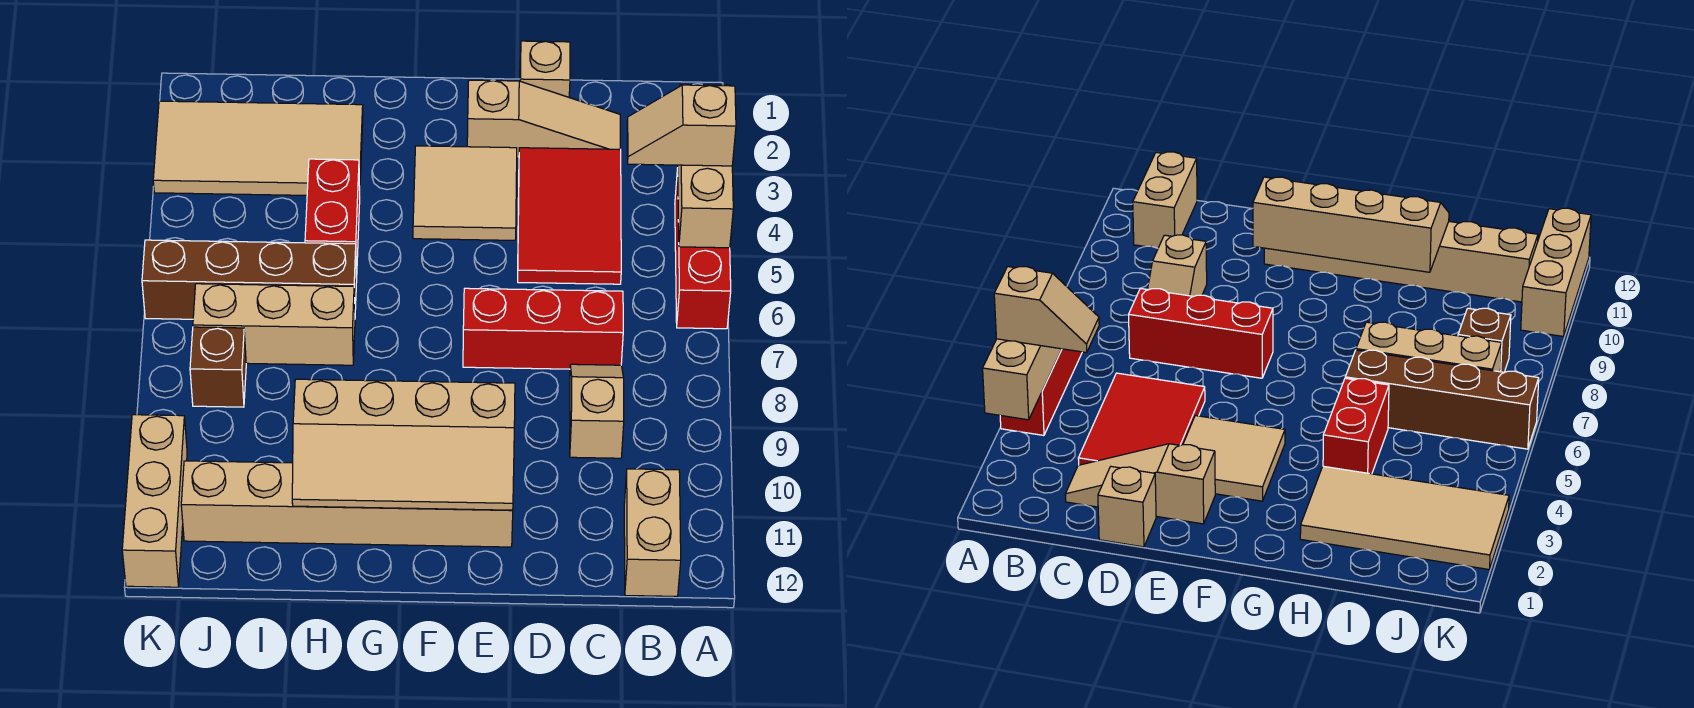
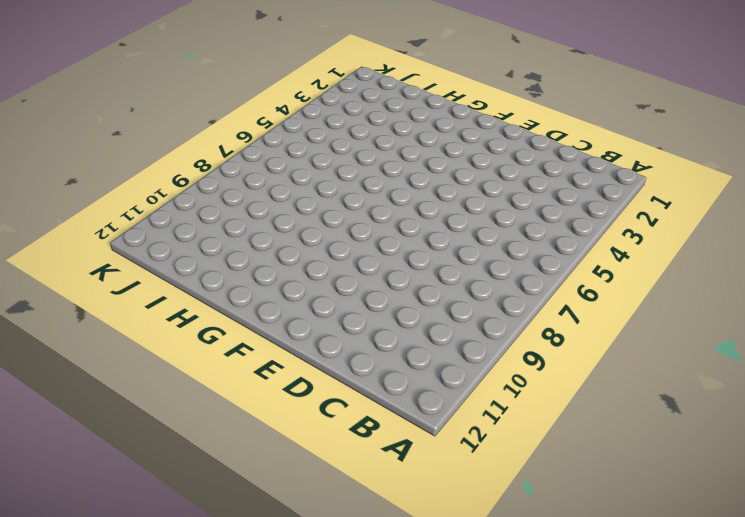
none -> red brick A4:A6 level 1
none -> tan brick B11:B12 level 1
none -> tan slope C2:E2 level 1 top E

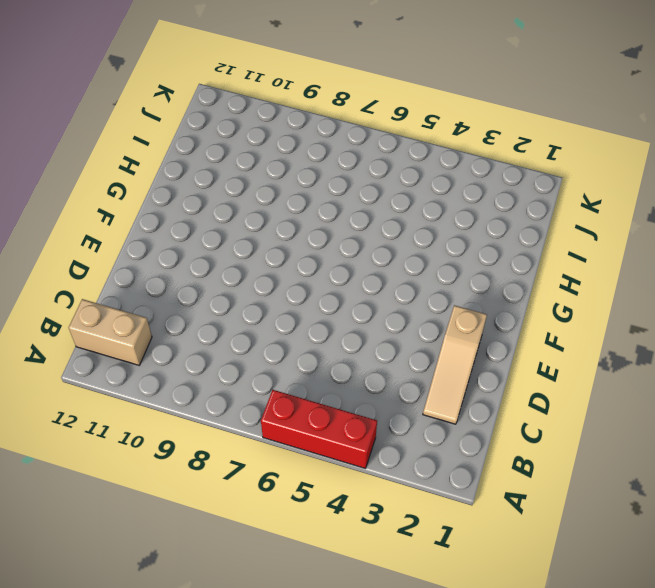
none -> red tile C3:D5 level 1
none -> red brick C7:E7 level 1
none -> tan slope C8:C9 level 1 top 9

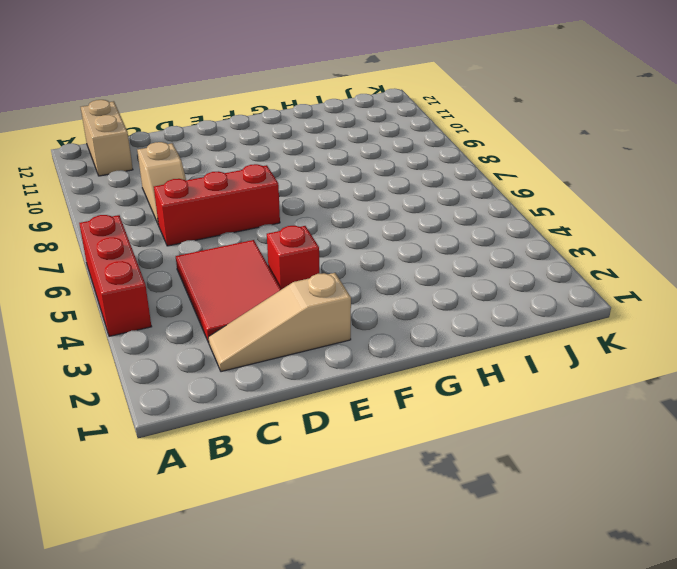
red brick E4 level 1 -> tan tile E3:F4 level 1
none -> tan brick D1 level 1
none -> tan brick E11:J11 level 1
none -> tan tile H2:K3 level 1

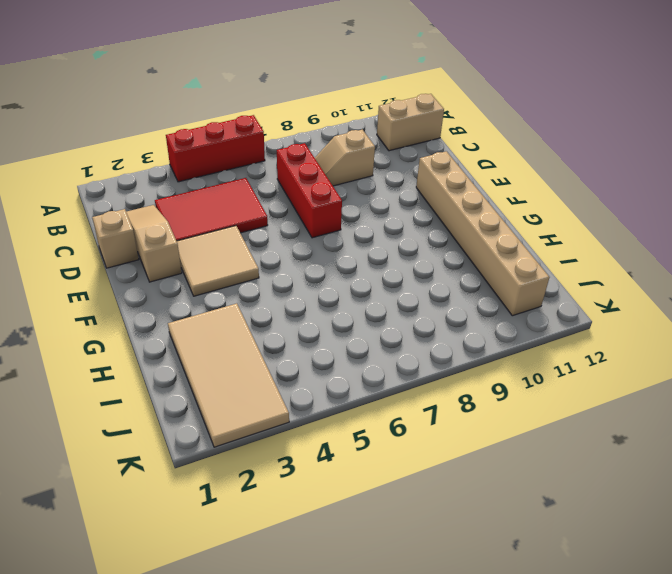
none -> red brick H4:H5 level 1
none -> brown brick H6:K6 level 1
none -> tan brick H7:J7 level 1

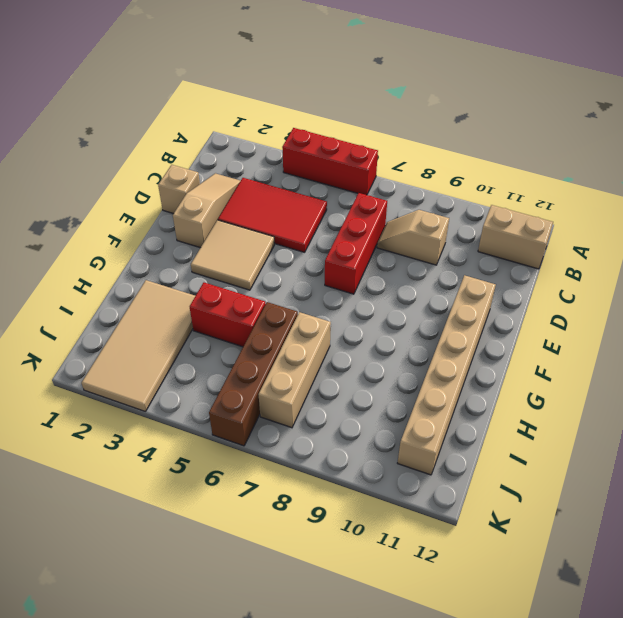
none -> brown brick J8 level 1
none -> tan brick K10:K12 level 1
none -> tan brick A3:A5 level 2

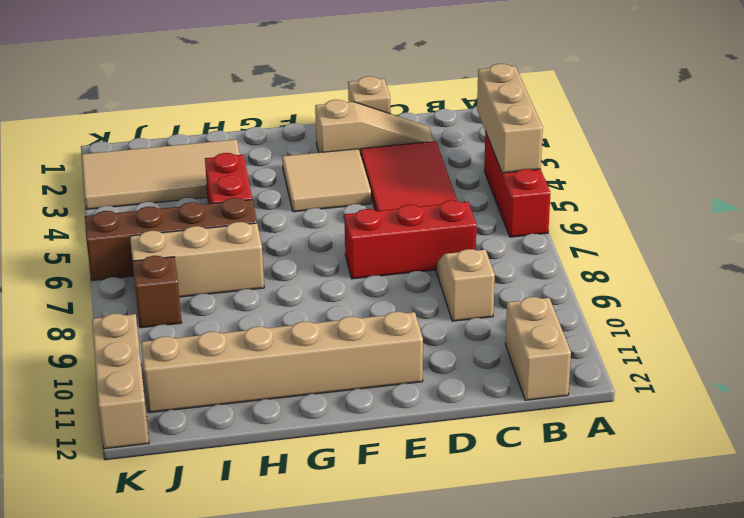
none -> tan slope E10:H11 level 2 top 10
none -> tan slope A4:B4 level 3 top A

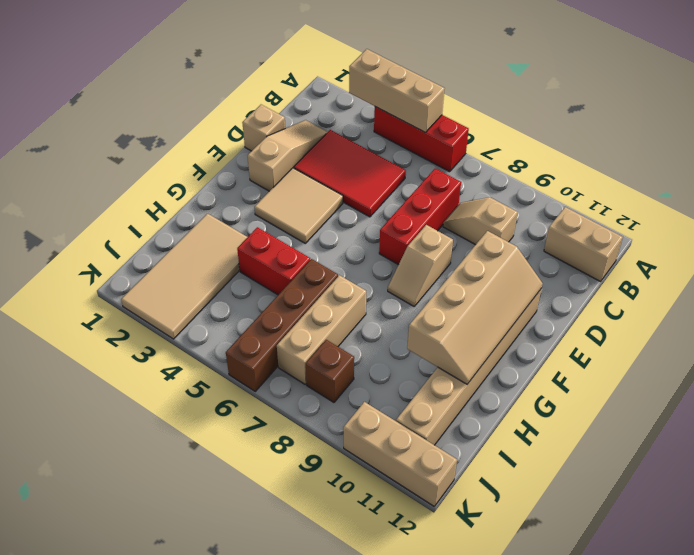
tan slope E8:F8 level 1 top E -> tan slope A4:B4 level 3 top A

